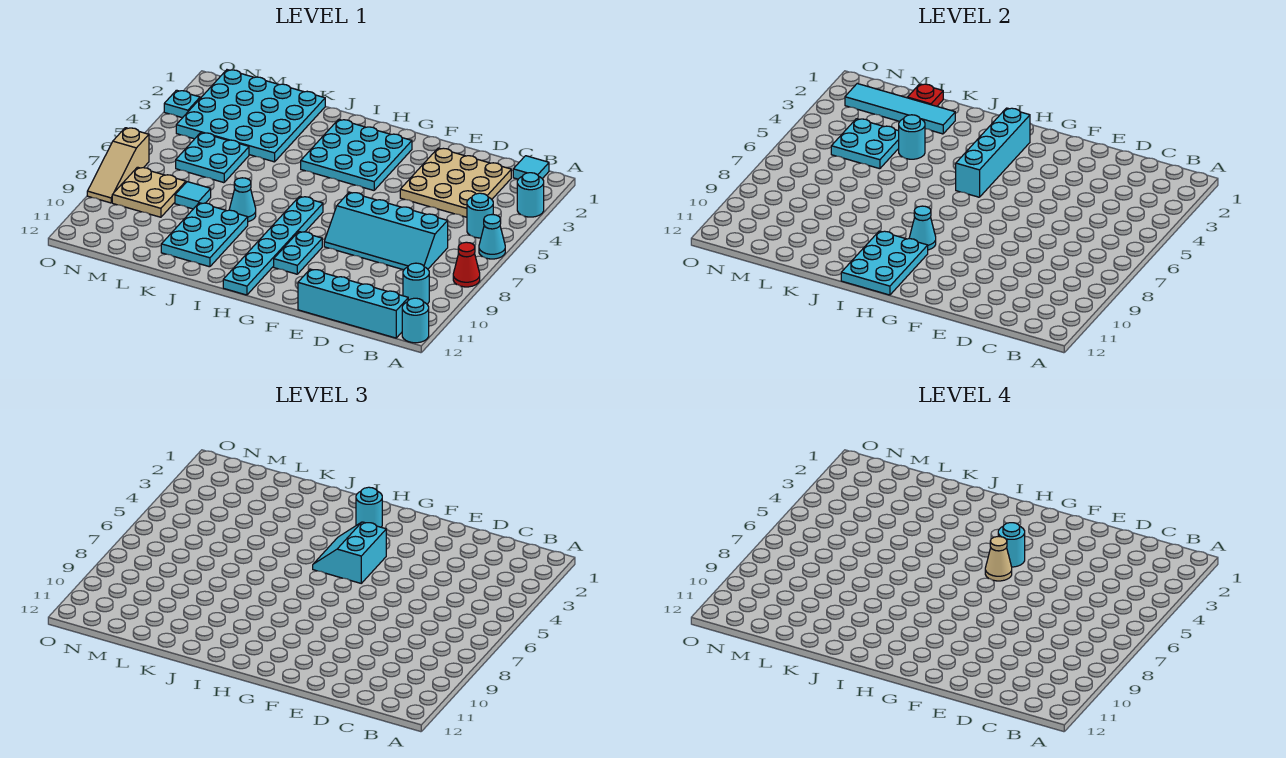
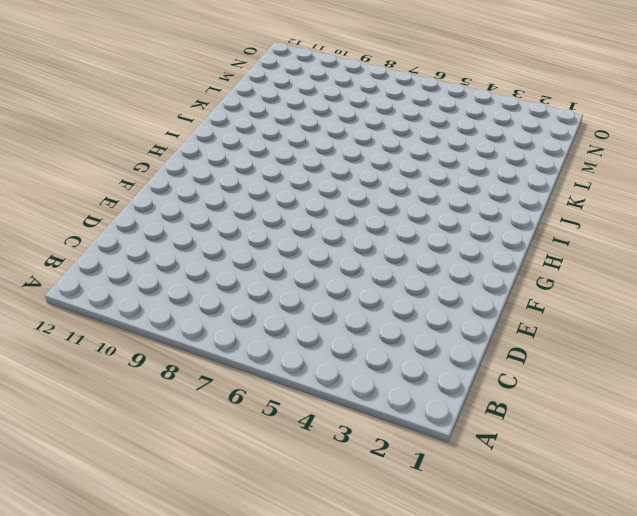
none -> cyan round brick A3 level 1
none -> cyan cone A6 level 1
none -> red cone A8 level 1
none -> cyan round brick A12 level 1

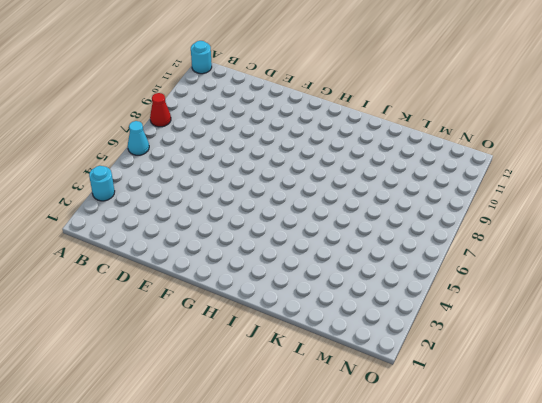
none -> cyan tile B1 level 1
none -> cyan round brick B5 level 1
none -> cyan round brick B10 level 1
none -> cyan brick B12:E12 level 1

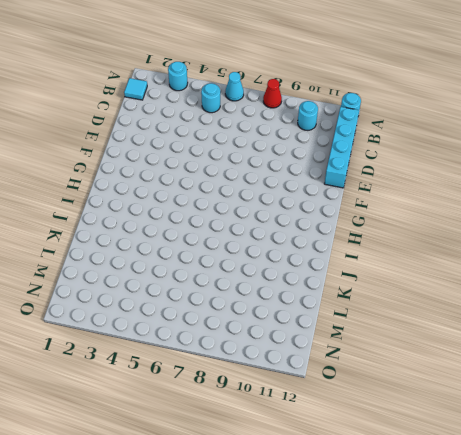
none -> tan plate C2:E4 level 1
none -> cyan slope C7:F8 level 1 top 7
none -> cyan plate G2:I4 level 1
none -> cyan plate G9:G10 level 1

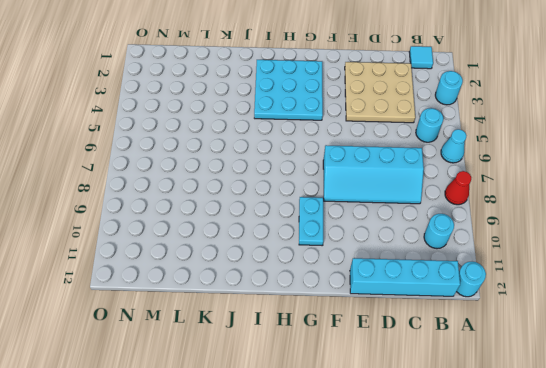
none -> cyan plate H7:H12 level 1
none -> cyan cone J8 level 1
none -> cyan plate J9:K11 level 1
none -> cyan plate K1:N4 level 1

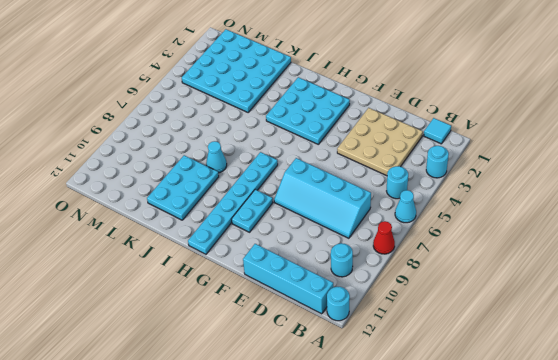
none -> cyan plate L5:M6 level 1
none -> cyan tile L8 level 1
none -> tan plate M8:N9 level 1
none -> cyan plate O3 level 1

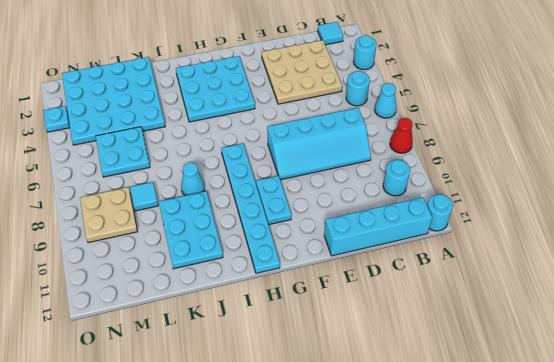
none -> tan slope O7:O9 level 1 top 7
none -> cyan brick H2:H5 level 2
none -> cyan cone H9 level 2
none -> cyan plate H10:I12 level 2

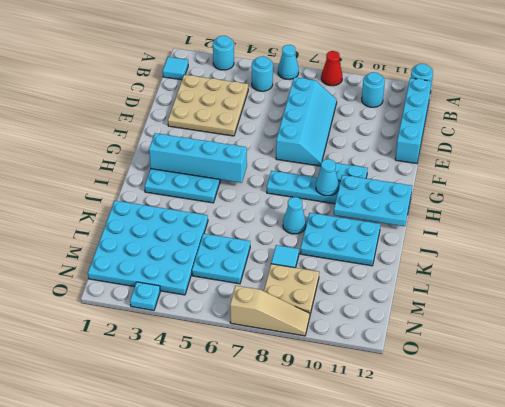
none -> cyan tile K2:N2 level 2
none -> cyan round brick K4 level 2
none -> red plate L1 level 2
none -> cyan plate L4:M5 level 2

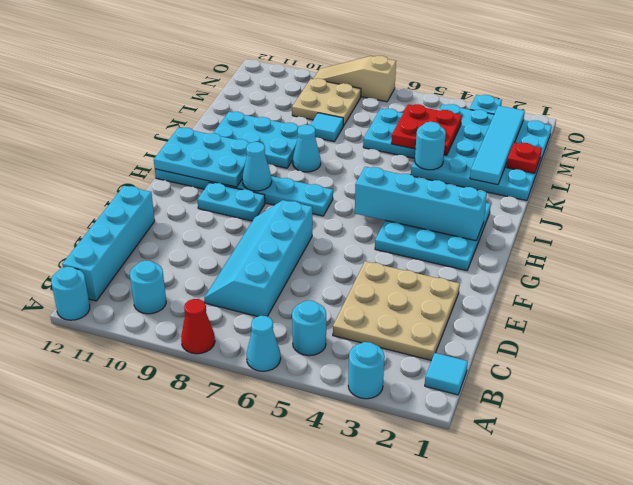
red plate L4:M5 level 2 -> cyan plate L4:M5 level 2
none -> cyan slope G4:H5 level 3 top G
none -> cyan round brick H2 level 3
none -> cyan round brick G4 level 4
none -> tan cone G5 level 4

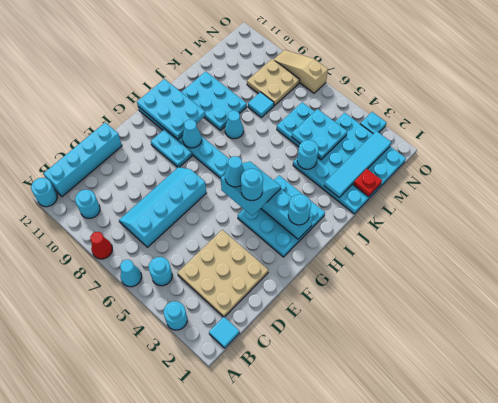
cyan cone G5 level 4 -> tan cone G5 level 4

